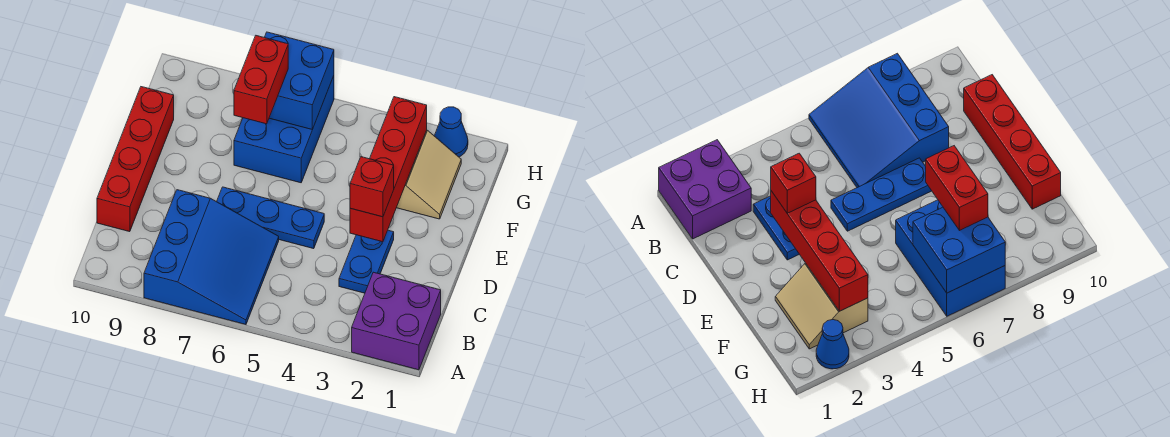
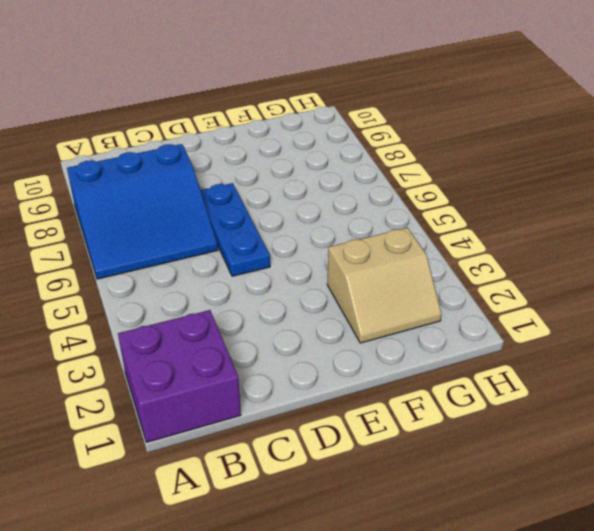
none -> blue plate C3:D3 level 1
none -> red brick C10:F10 level 1
none -> blue brick F6:H7 level 1

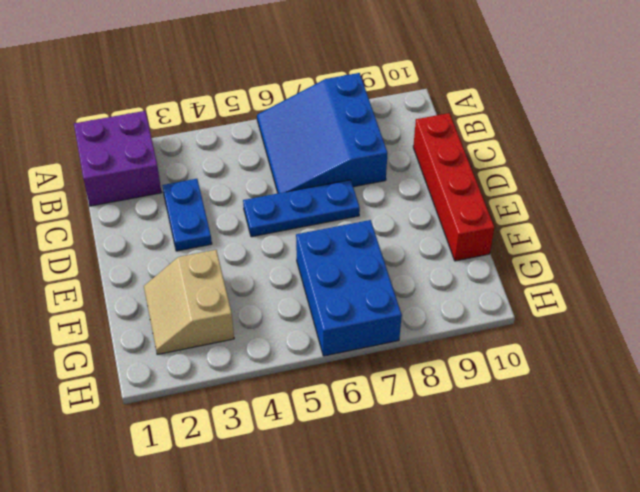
none -> blue cone H2 level 1
none -> red brick D3:G3 level 2
none -> blue brick G6:H7 level 2

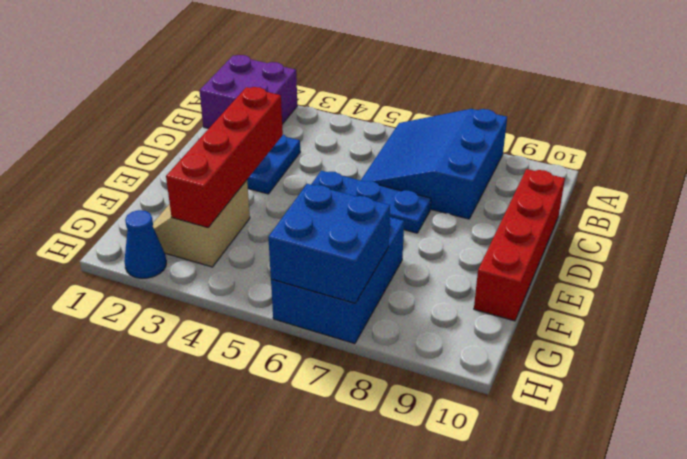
none -> red brick D3 level 3
none -> red brick F7:G7 level 3

